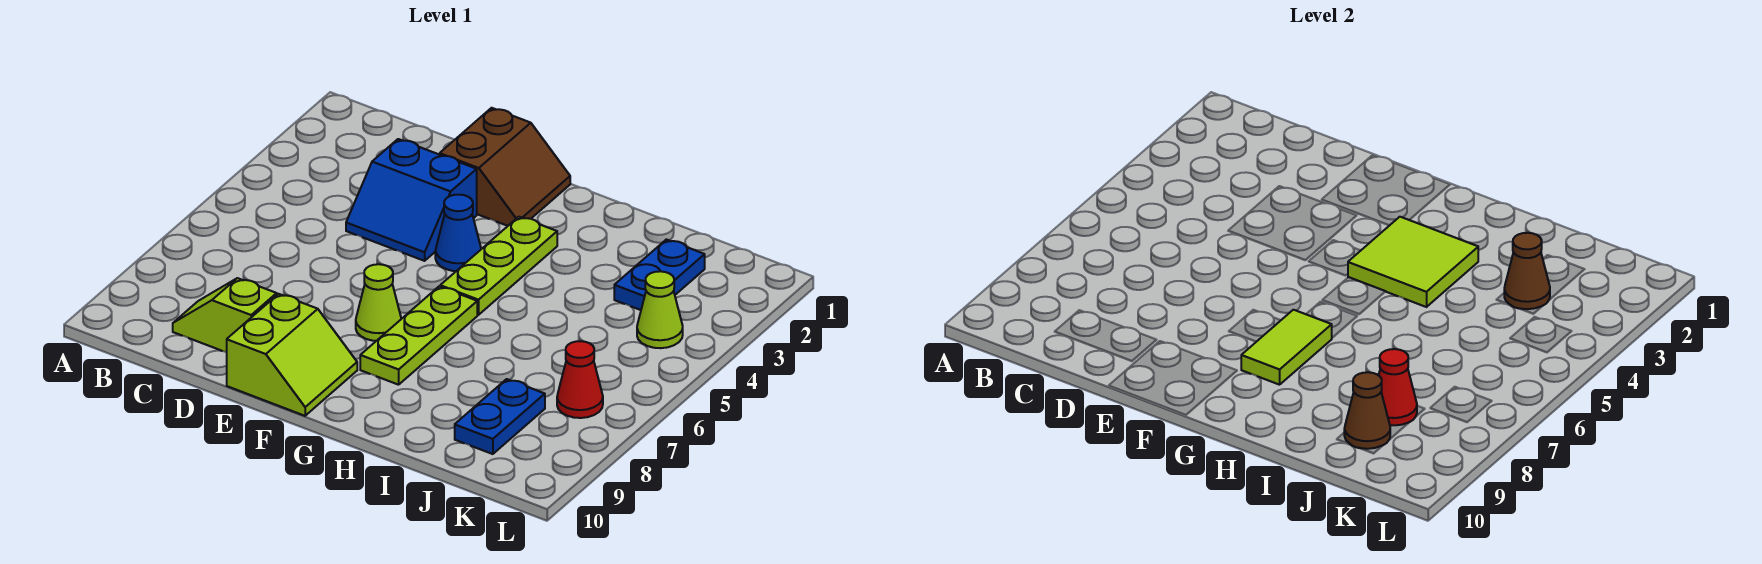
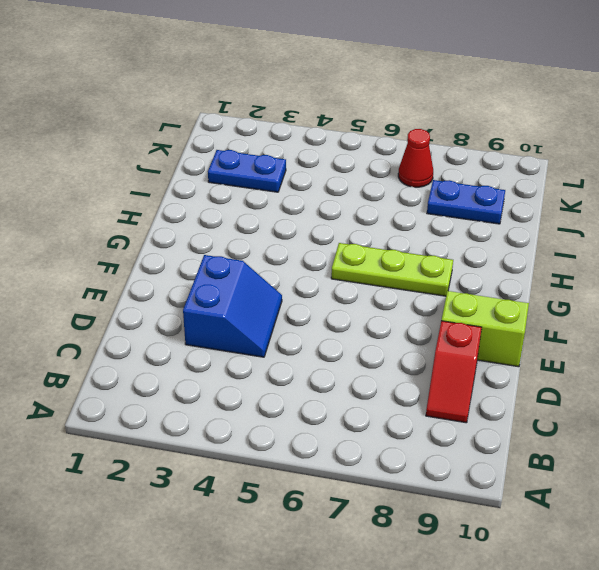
red slope C9:D9 level 1 top D -> lime slope C9:D9 level 1 top D
none -> brown slope E1:F2 level 1 top E
none -> blue cone F4 level 1
none -> lime cone F7 level 1

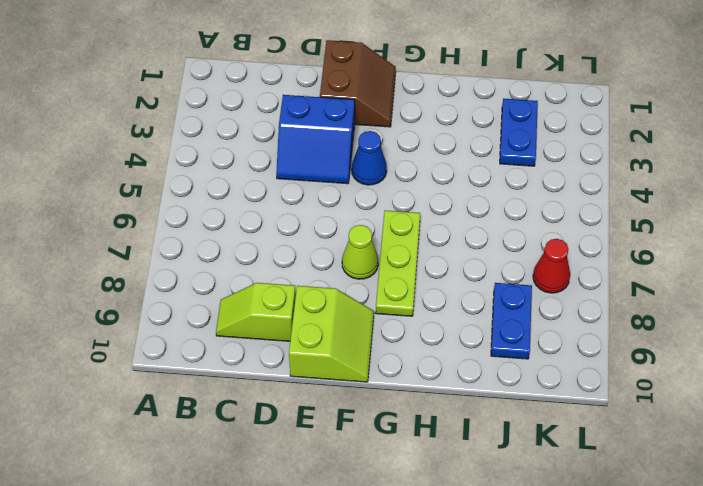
none -> lime plate G3:G5 level 1
none -> lime cone K4 level 1
none -> lime tile G3:H4 level 2

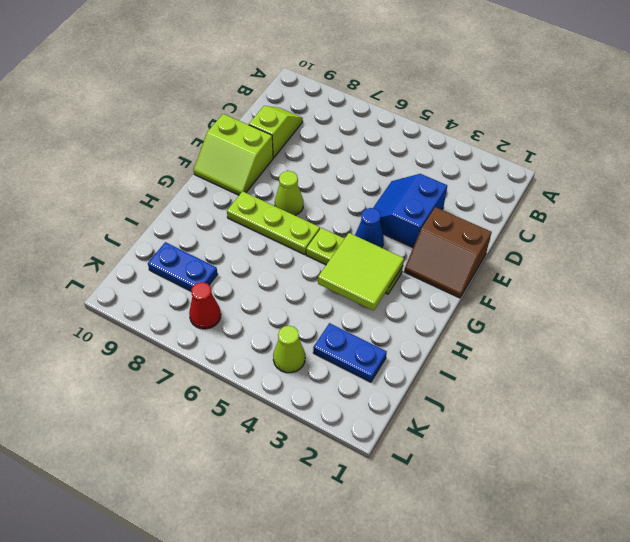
none -> lime tile G7:G8 level 2
none -> brown cone J3 level 2
none -> red cone J8 level 2

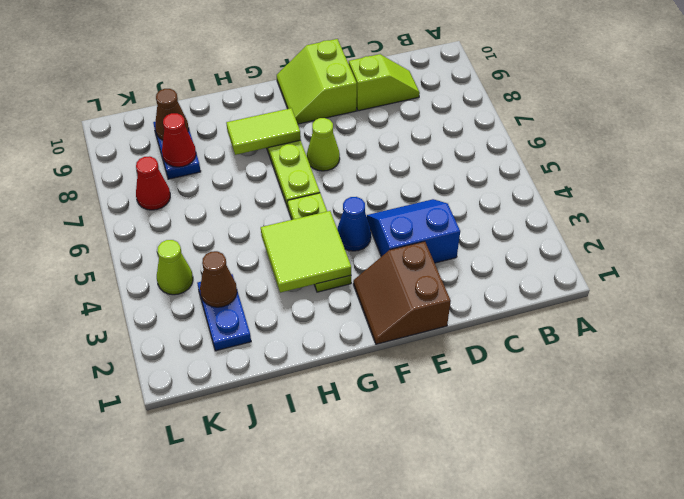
lime tile G8:H8 level 2 -> lime tile G7:G8 level 2

